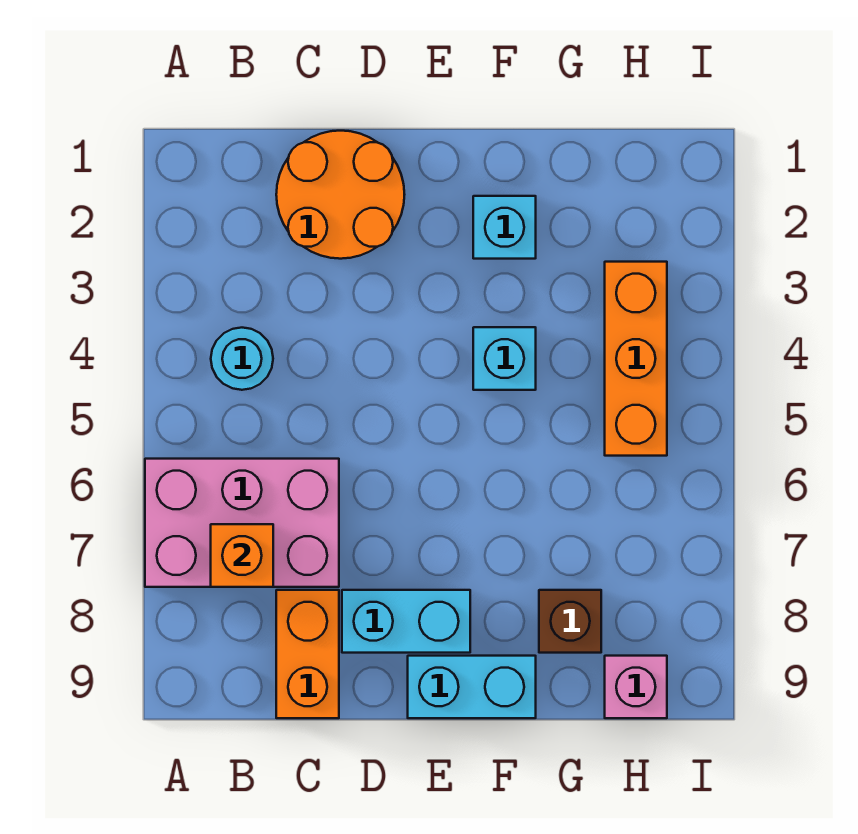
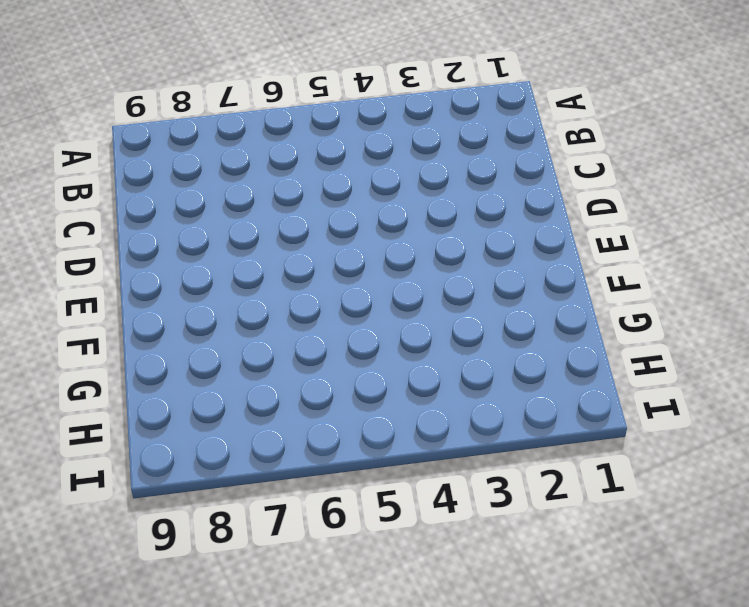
none -> pink brick A6:C7 level 1
none -> cyan round brick B4 level 1
none -> orange round brick C1:D2 level 1

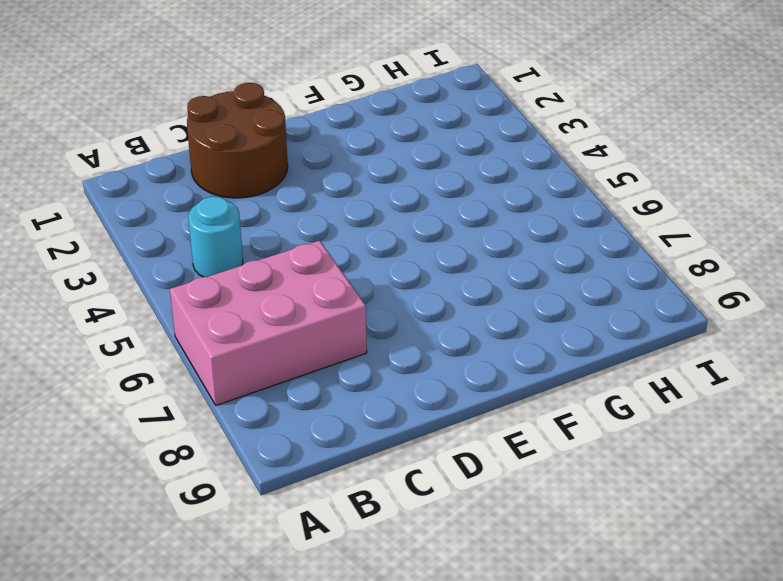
brown round brick C1:D2 level 1 -> orange round brick C1:D2 level 1
none -> orange brick C8:C9 level 1
none -> cyan brick D8:E8 level 1
none -> cyan brick E9:F9 level 1

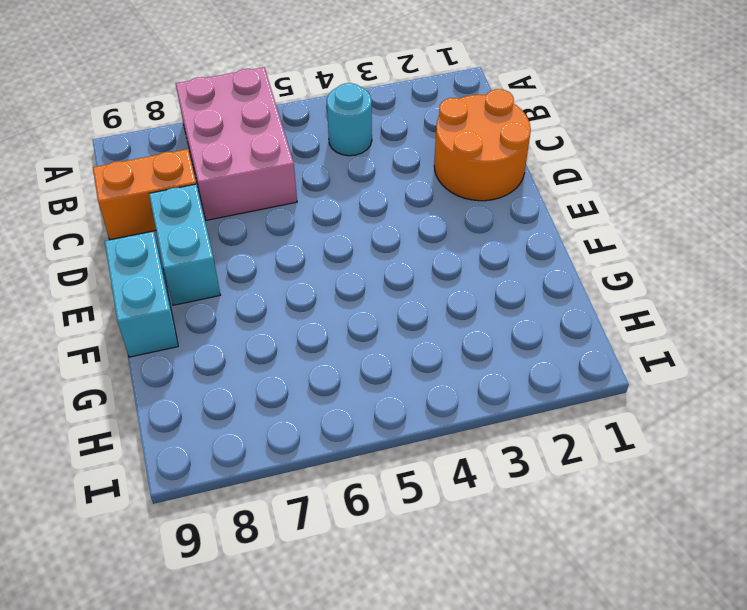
none -> cyan brick F2 level 1
none -> cyan brick F4 level 1
none -> brown brick G8 level 1

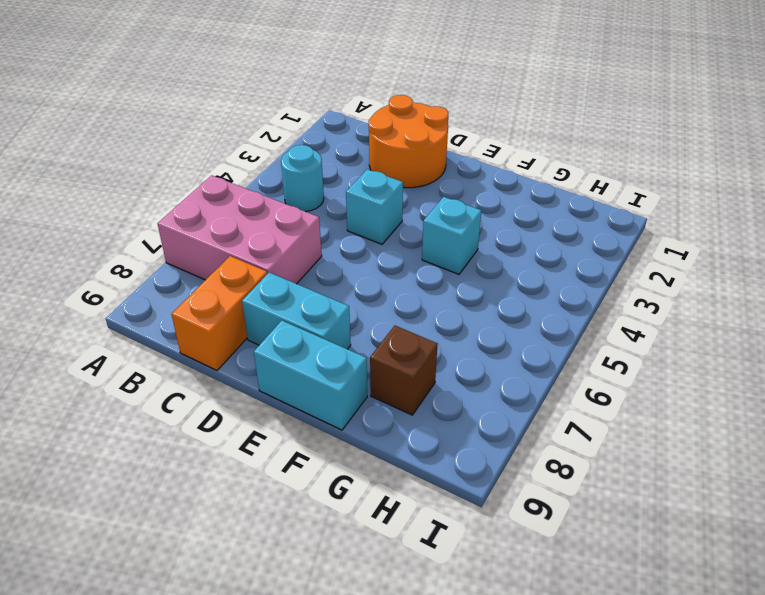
cyan brick D4 level 1 -> cyan brick F2 level 1
none -> orange brick H3:H5 level 1
none -> pink brick H9 level 1
none -> orange brick B7 level 2

